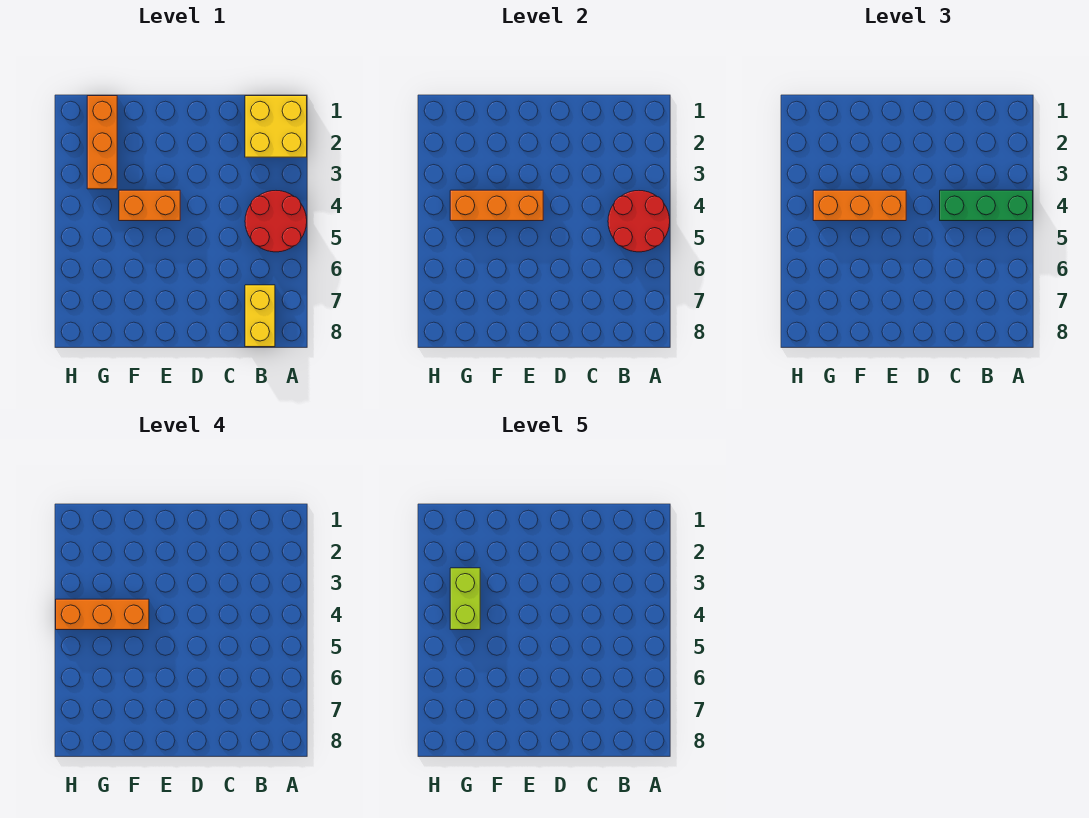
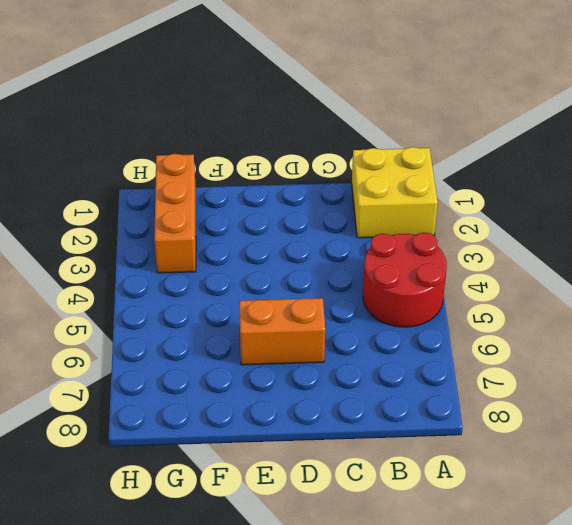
orange brick D6:E6 level 1 -> orange brick E4:F4 level 1
none -> yellow brick B7:B8 level 1
none -> red round brick A4:B5 level 2

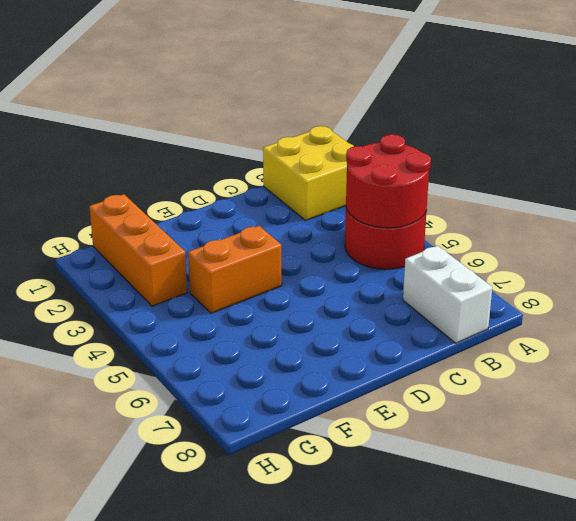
white brick B7:B8 level 1 -> yellow brick B7:B8 level 1
none -> orange brick E4:G4 level 2
none -> green brick A4:C4 level 3

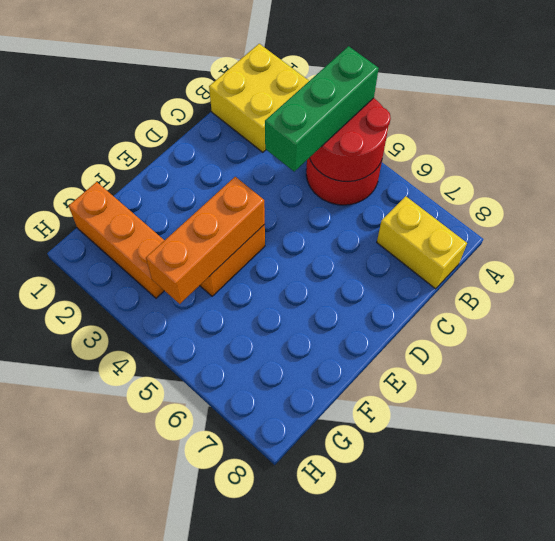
none -> orange brick E4:G4 level 3
none -> orange brick F4:H4 level 4

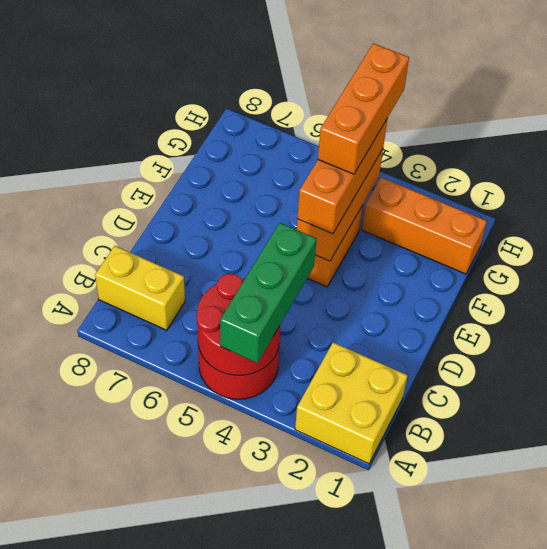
none -> lime brick G3:G4 level 5

